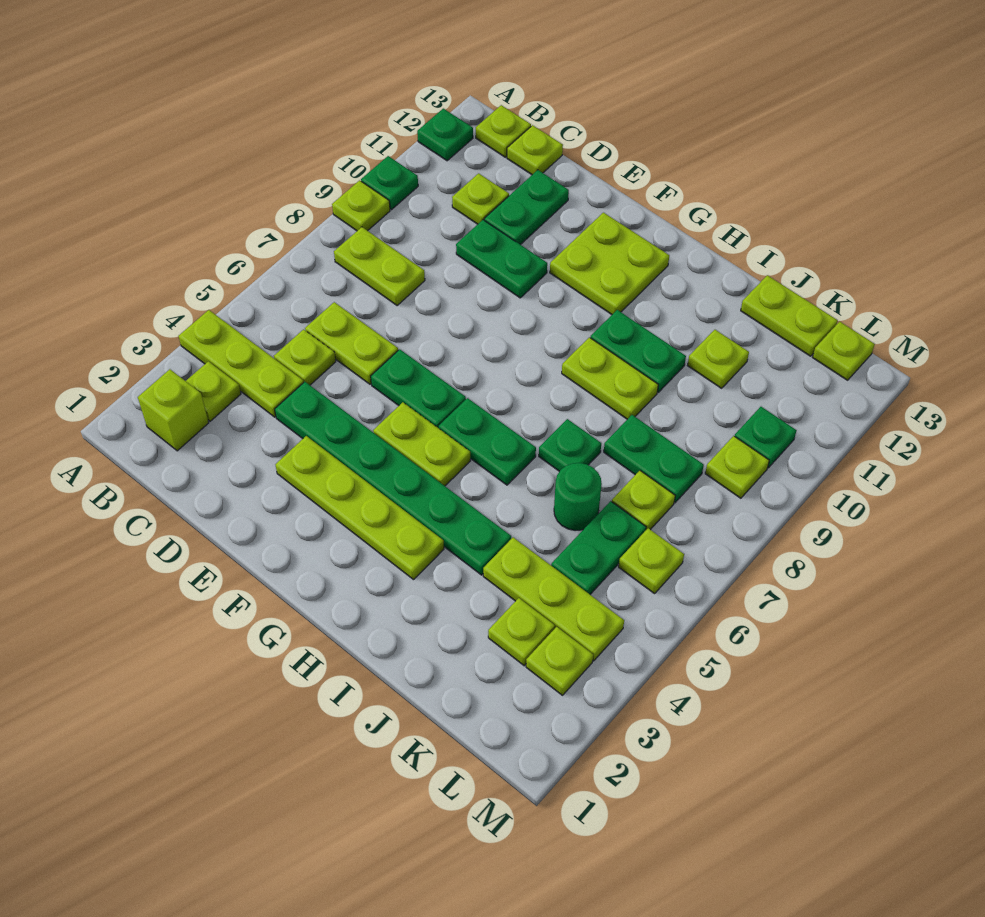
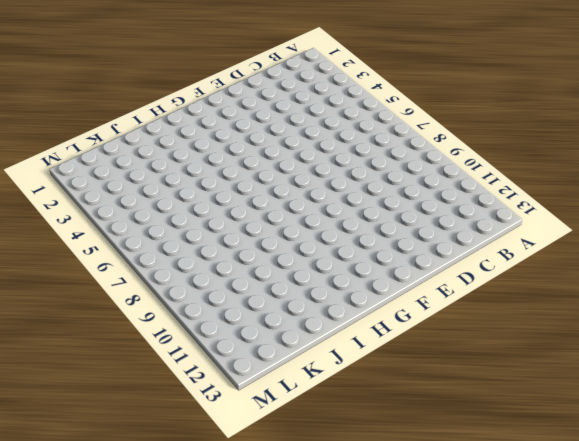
none -> lime plate A4:C4 level 1
none -> lime plate A9 level 1
none -> green plate A10 level 1
none -> green plate A12 level 1

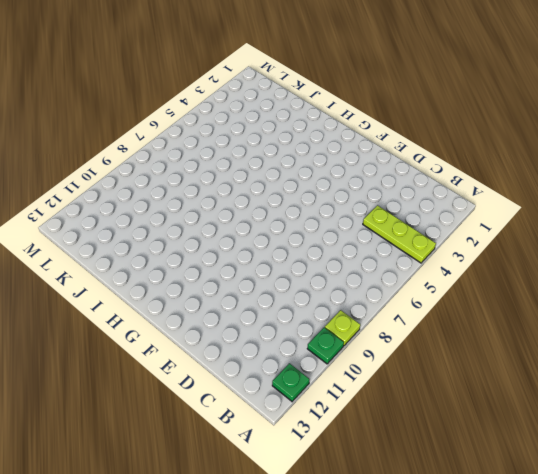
none -> lime brick B2 level 1
none -> lime plate B3 level 1
none -> lime plate B8:C8 level 1
none -> lime plate B13 level 1

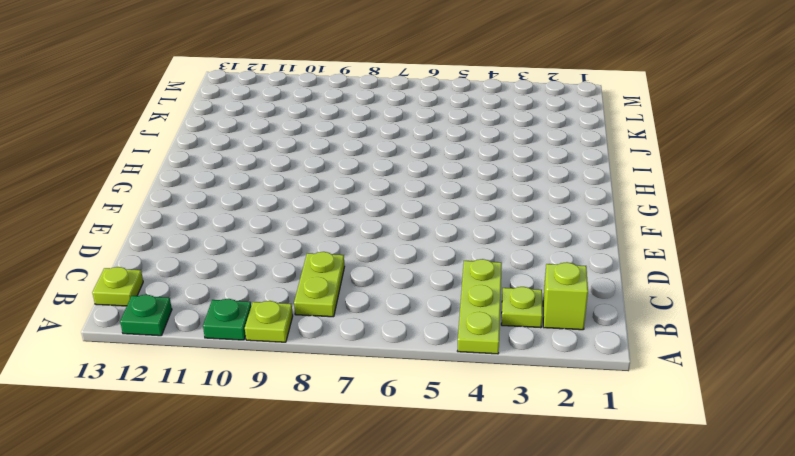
none -> lime plate C5 level 1
none -> lime plate C6:D6 level 1
none -> lime plate C11 level 1
none -> lime plate C13 level 1

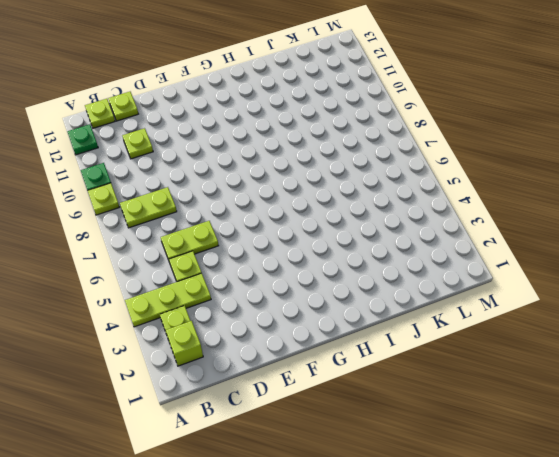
none -> green plate D4:I4 level 1
none -> green plate D10:E10 level 1
none -> green plate D11:D12 level 1
none -> lime plate E3:H3 level 1

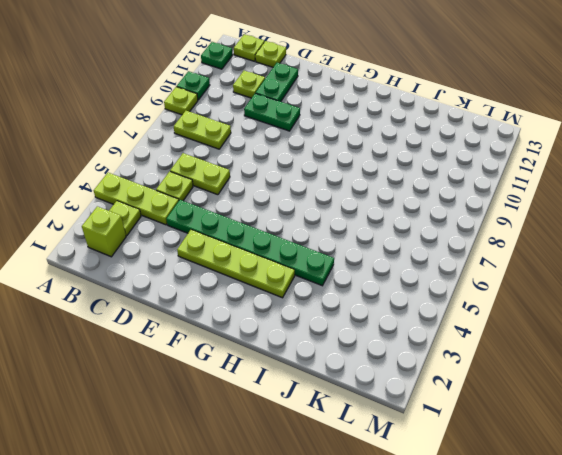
none -> green plate E6:F6 level 1
none -> lime plate F5:G5 level 1
none -> lime plate F11:G12 level 1
none -> green plate G6:H6 level 1

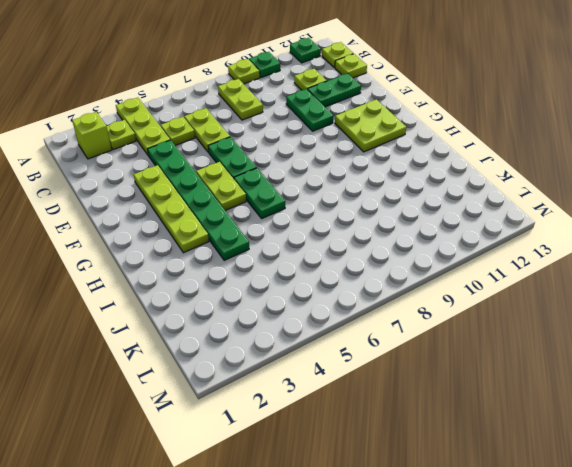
none -> lime plate H9:I9 level 1
none -> green plate H10:I10 level 1
none -> green plate I7 level 1
none -> lime plate J4:L4 level 1

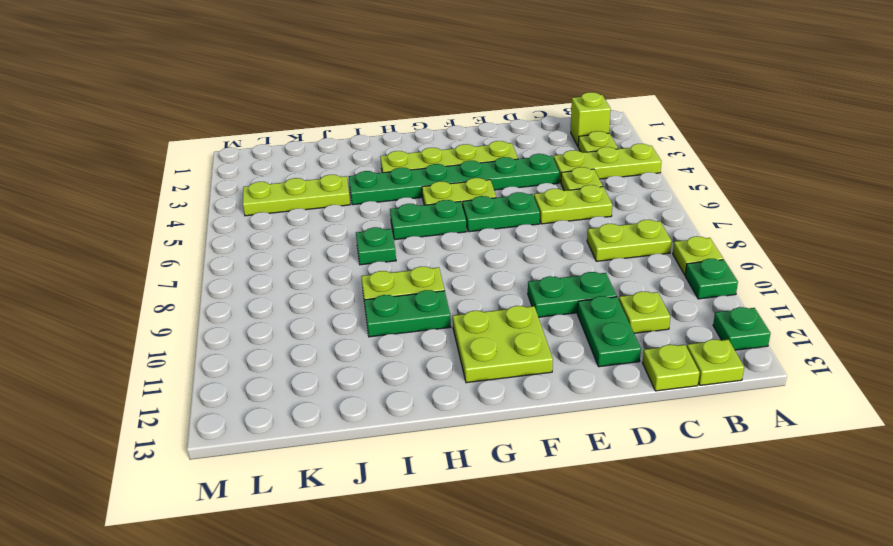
none -> green round brick J6 level 1
none -> green plate J8:K8 level 1
none -> lime plate J11 level 1
none -> lime plate J13:K13 level 1

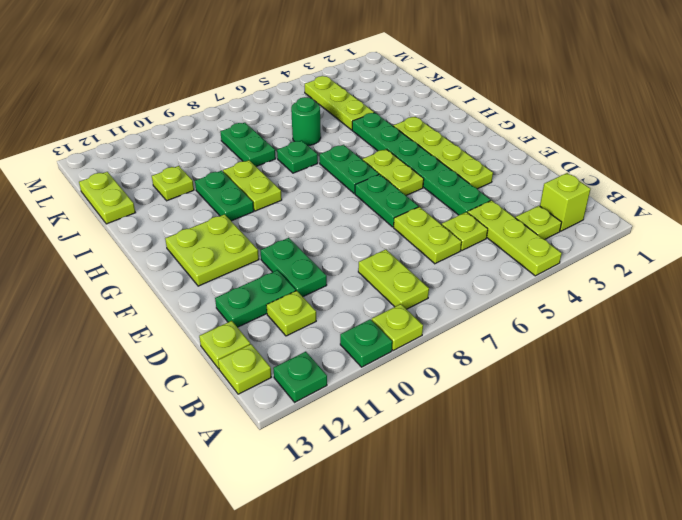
none -> lime plate K3 level 1
none -> green plate K5:K6 level 1
none -> lime plate K7 level 1
none -> lime plate L3 level 1

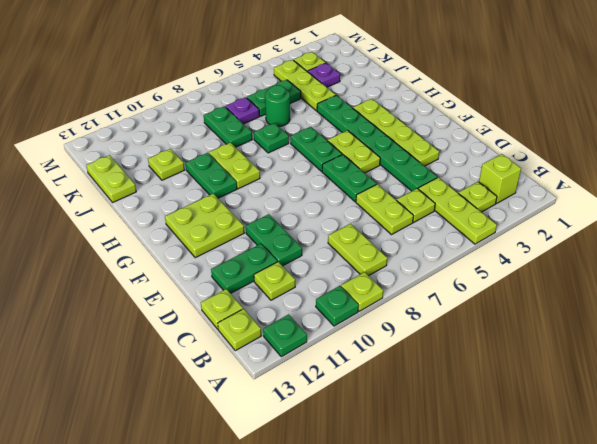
purple plate K3 level 1 -> lime plate K3 level 1
purple plate K7 level 1 -> lime plate K7 level 1
none -> lime plate L6 level 1
none -> lime plate L9 level 1
none -> green plate L10 level 1
none -> lime plate L13 level 1

